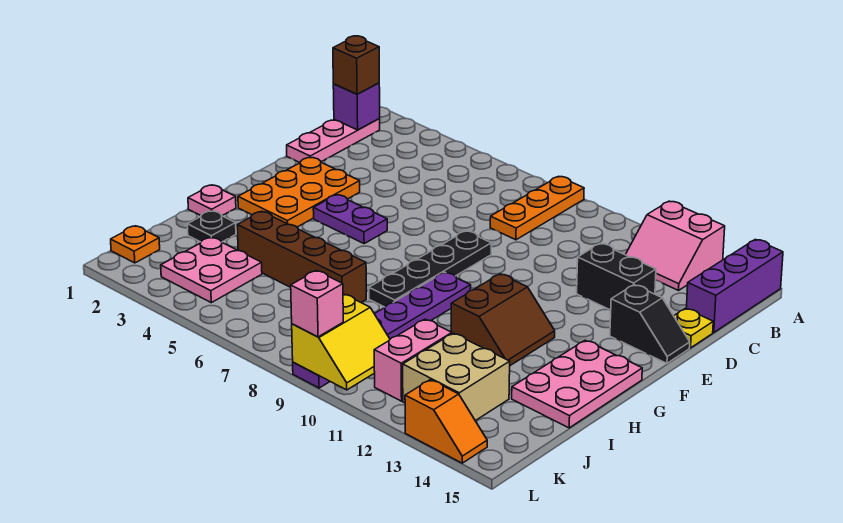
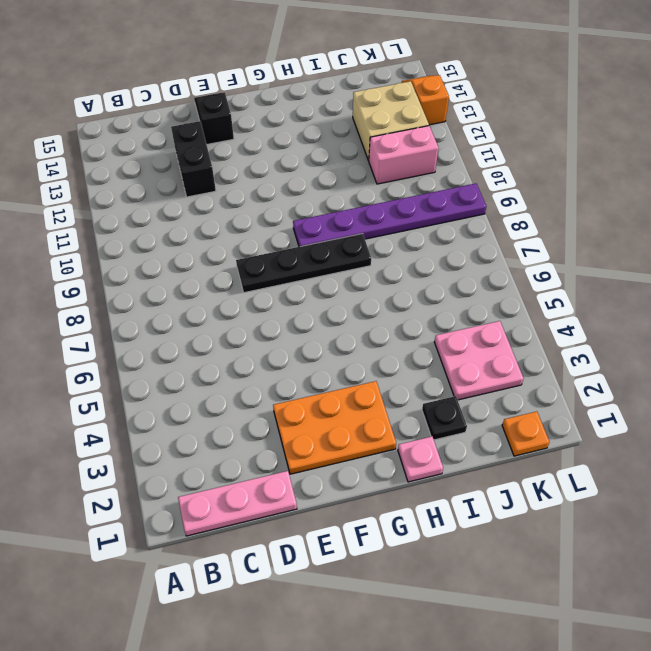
none -> orange plate A8:C8 level 1
none -> pink slope A12:B13 level 1 top A
none -> purple brick A15:C15 level 1

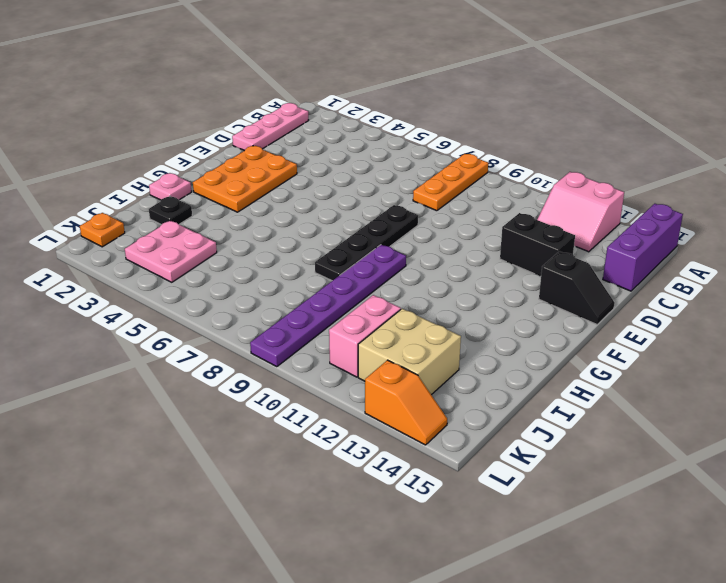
none -> yellow plate D15 level 1
none -> purple plate F4:F5 level 1
none -> brown slope G11:H12 level 1 top 11

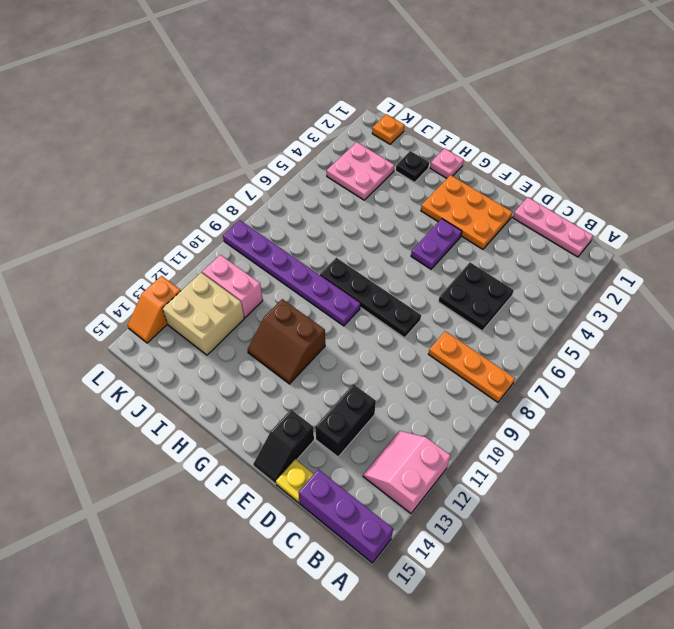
black plate C5:D6 level 1 -> none
none -> pink plate G14:I15 level 1
none -> brown brick I4:I7 level 1
none -> purple brick B1 level 2

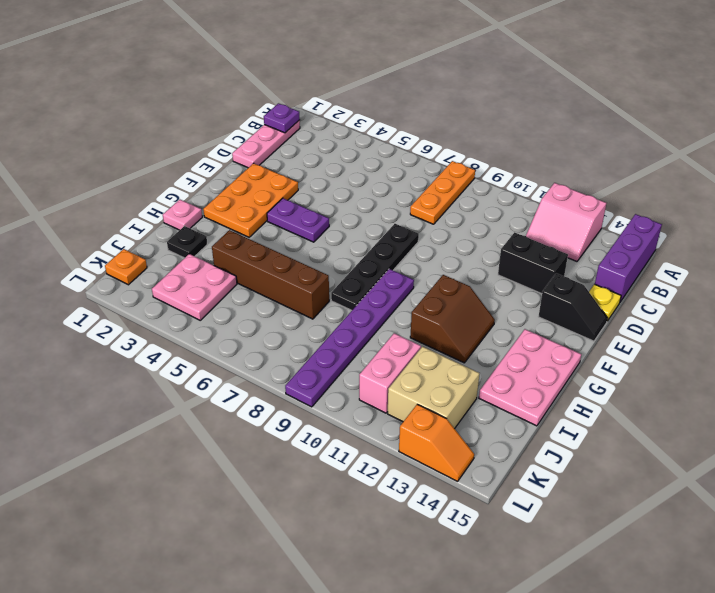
purple plate B1 level 2 -> purple brick B1 level 2
none -> yellow slope K9:L10 level 2 top 9
none -> brown brick B1 level 3
none -> pink brick L9 level 3

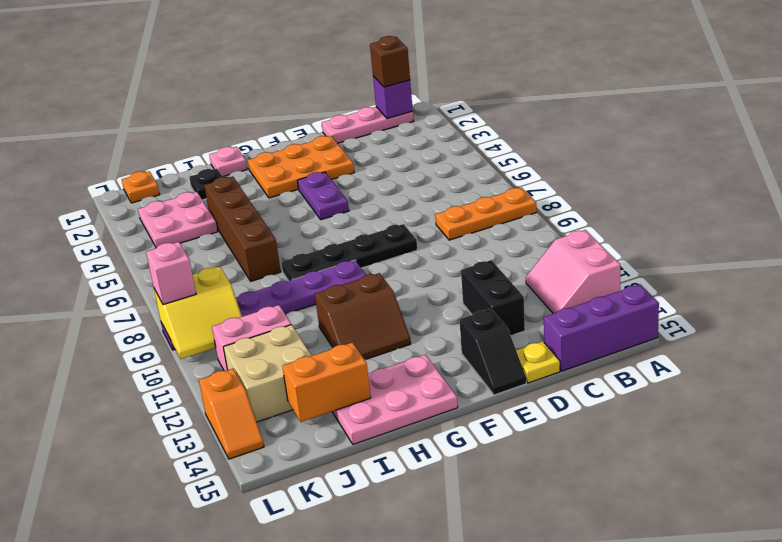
orange brick I14:J14 level 2 -> none

